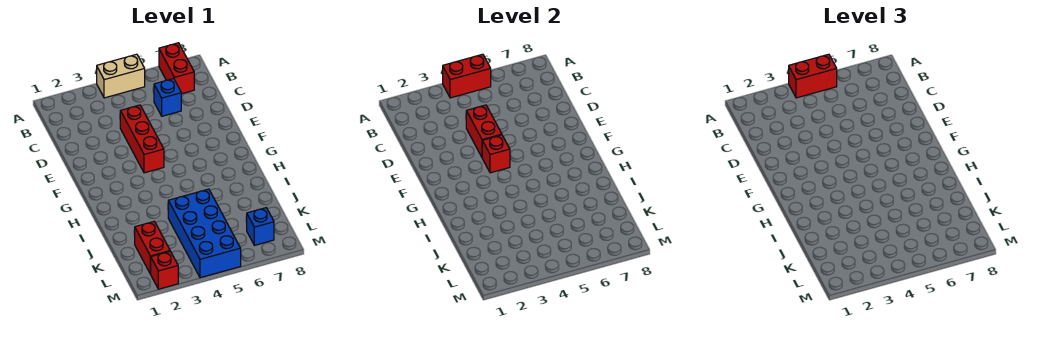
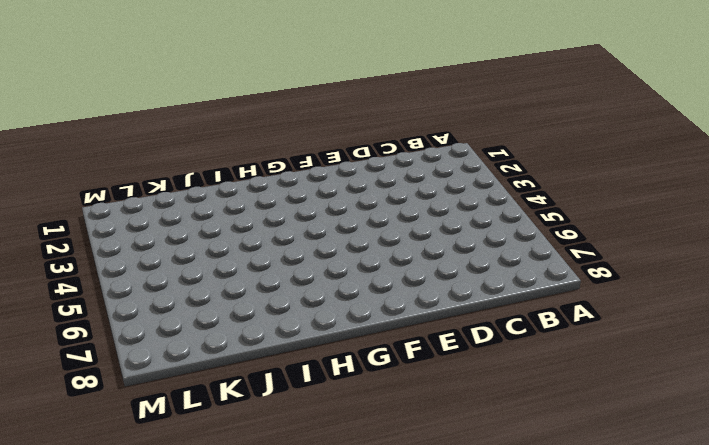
none -> tan brick A4:A5 level 1
none -> red brick A7:B7 level 1
none -> blue brick C6 level 1

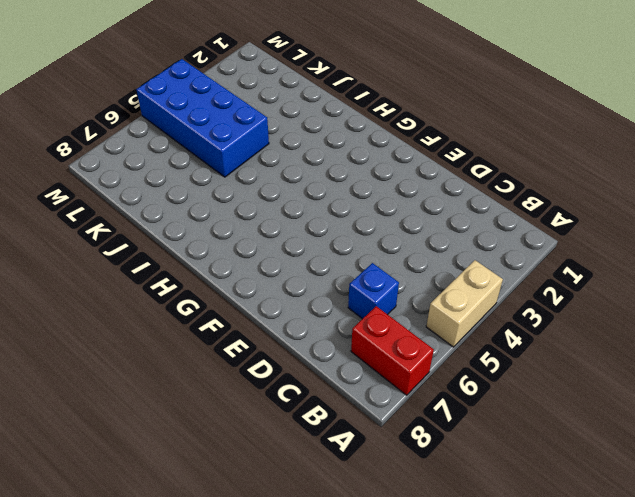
none -> red brick D4:F4 level 1
none -> red brick K2:L2 level 1
none -> blue brick L7 level 1

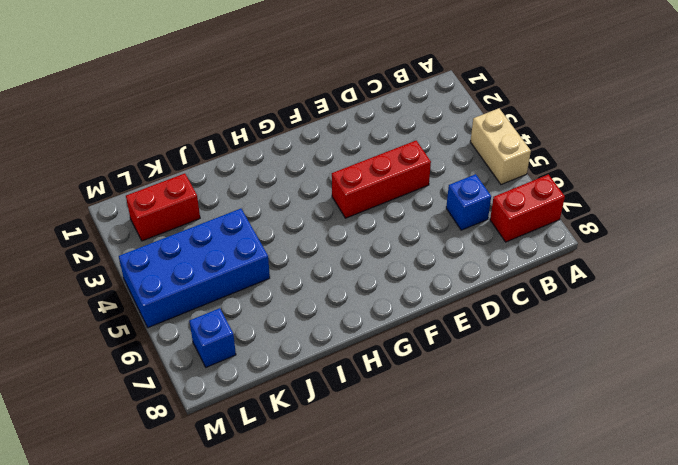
none -> red brick M2 level 1
none -> red brick A4:A5 level 2
none -> red brick D4:E4 level 2

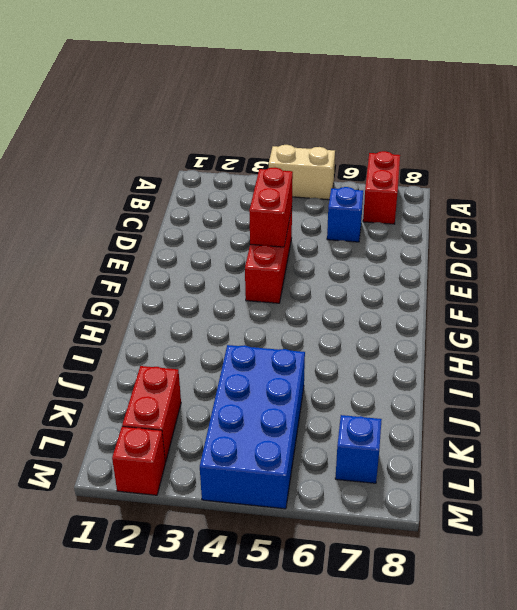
none -> red brick A4:A5 level 2
none -> red brick F4 level 2
none -> red brick A4:A5 level 3

